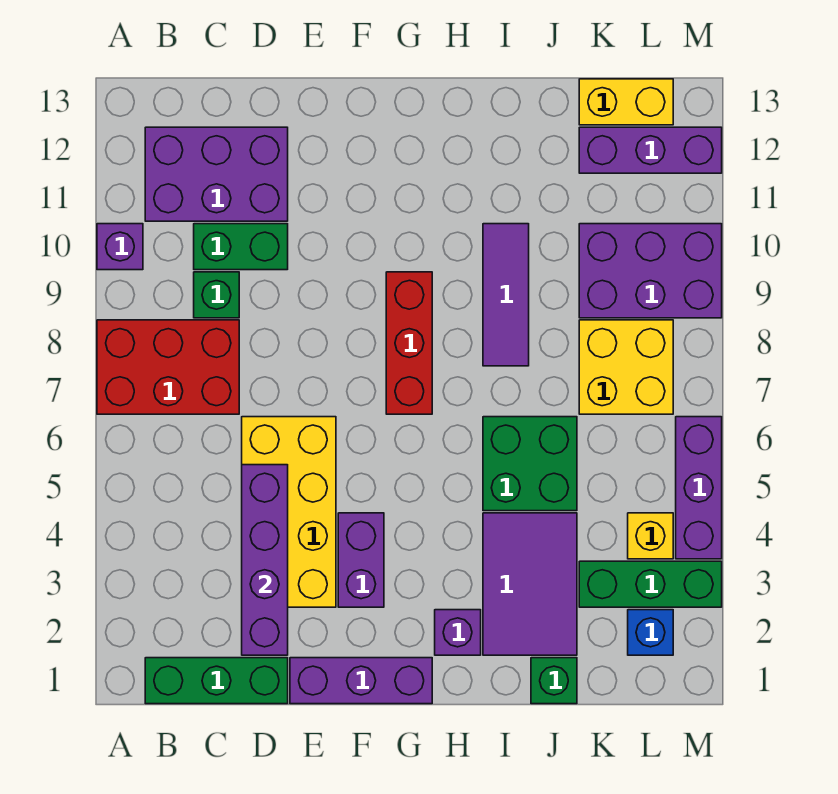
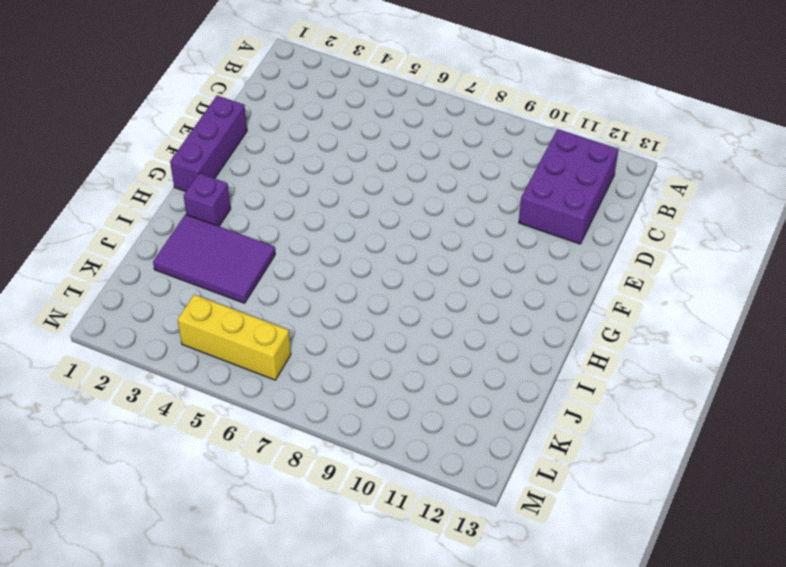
yellow brick L4:L6 level 1 -> yellow brick L4 level 1
none -> red brick A7:C8 level 1
none -> purple brick A10 level 1
none -> green brick B1:D1 level 1

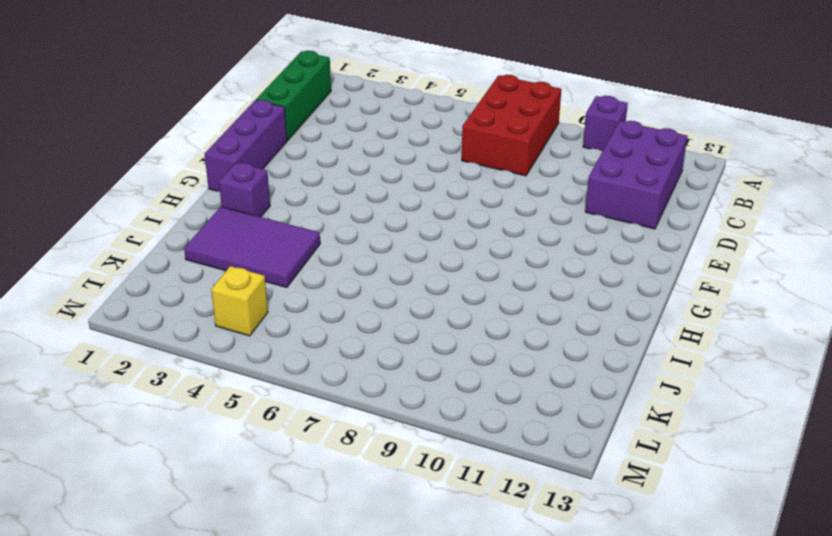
none -> green brick C9 level 1
none -> green brick C10:D10 level 1
none -> yellow brick D3:E6 level 1

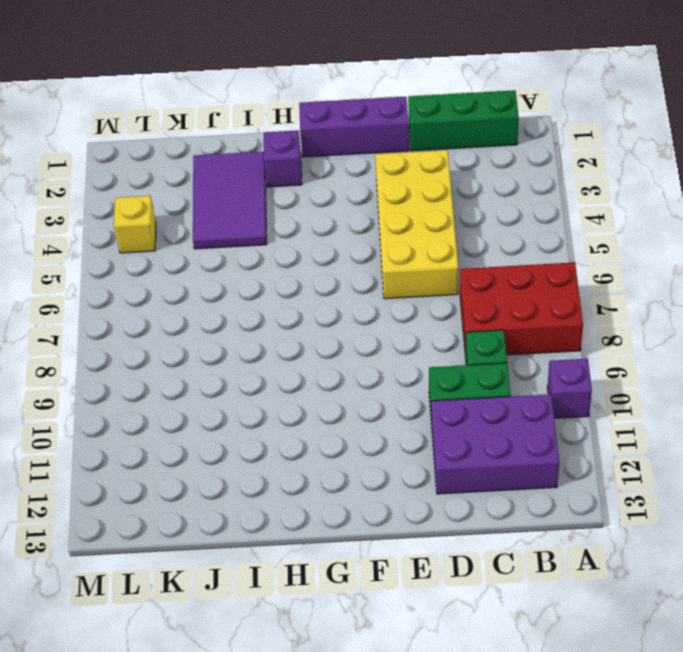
none -> purple brick F3:F4 level 1
none -> red brick G7:G9 level 1
none -> green brick I5:J6 level 1

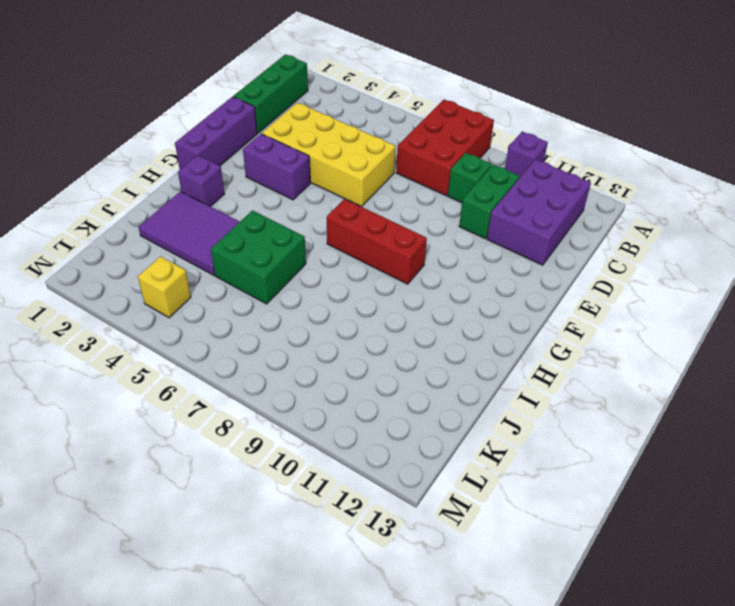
none -> purple tile I8:I10 level 1
none -> green brick J1 level 1
none -> green brick K3:M3 level 1

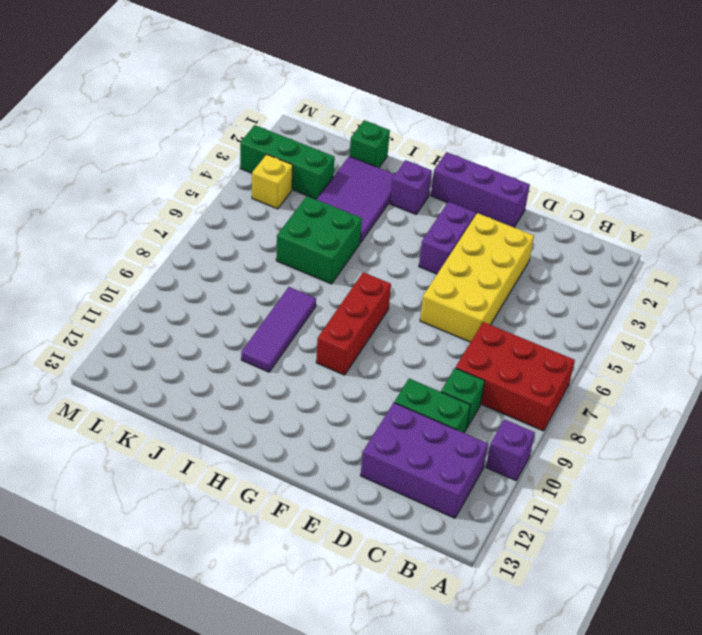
none -> green brick B1:D1 level 1
none -> yellow brick K7:L8 level 1
none -> purple brick K9:M10 level 1

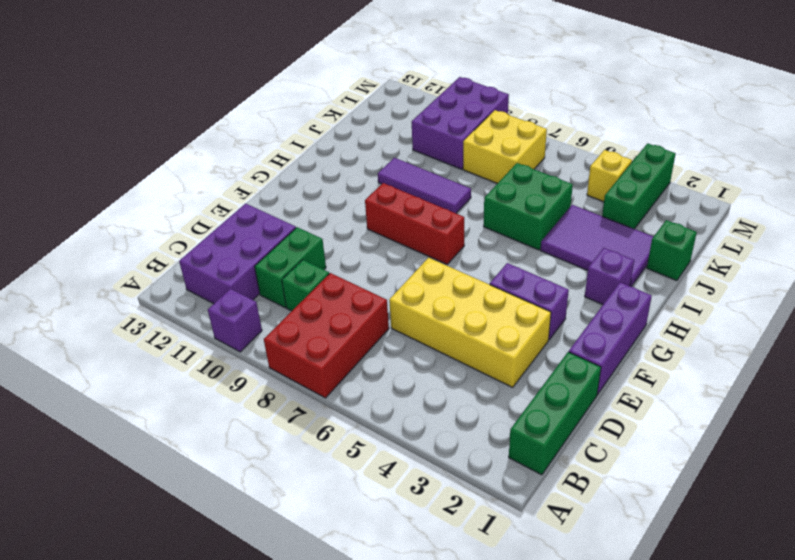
none -> purple brick K12:M12 level 1
none -> yellow brick K13:L13 level 1
none -> blue brick L2 level 1

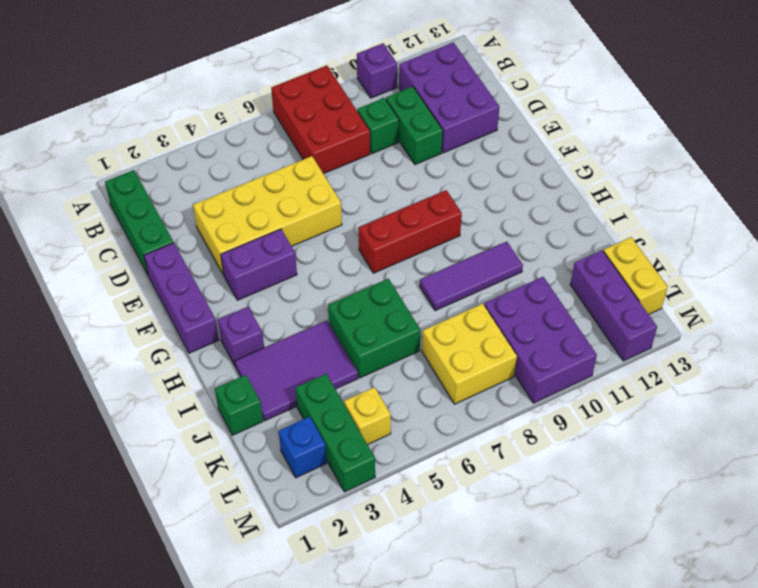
none -> purple brick M4:M6 level 1
none -> purple brick D2:D5 level 2

